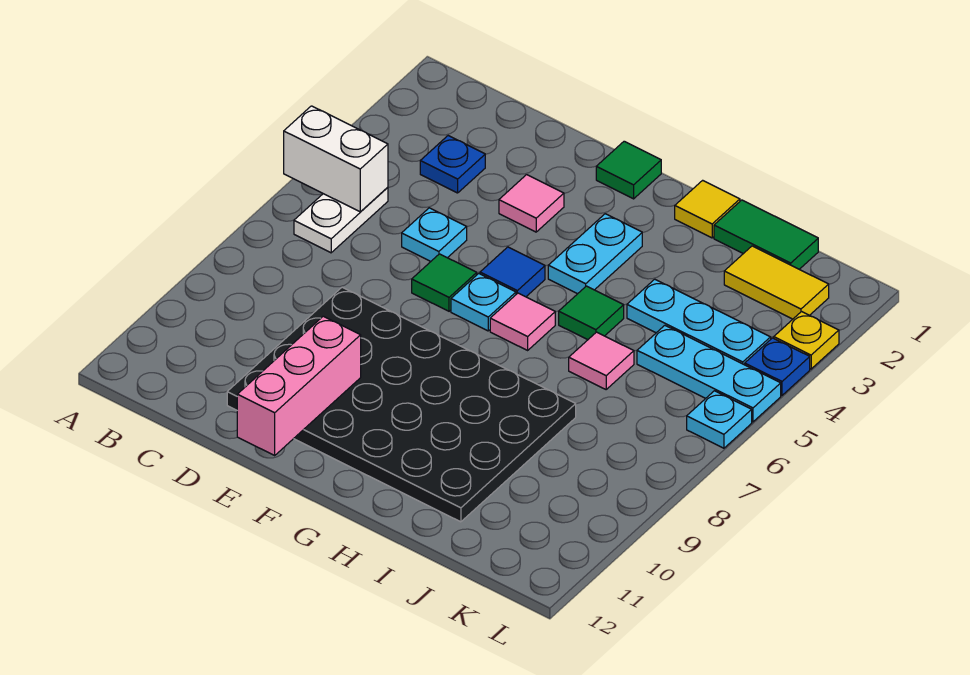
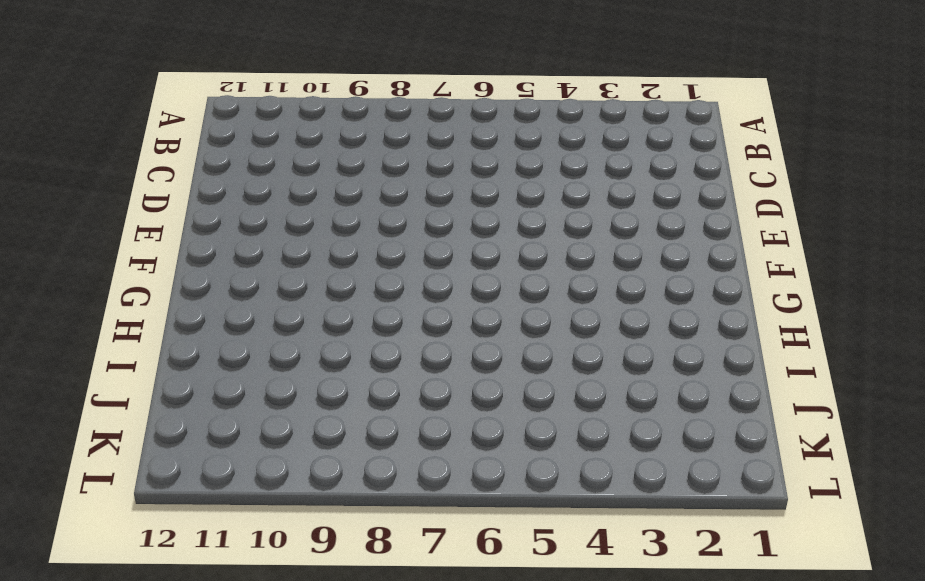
none -> white plate B5:B6 level 1
none -> blue plate C3 level 1
none -> cyan plate D5 level 1

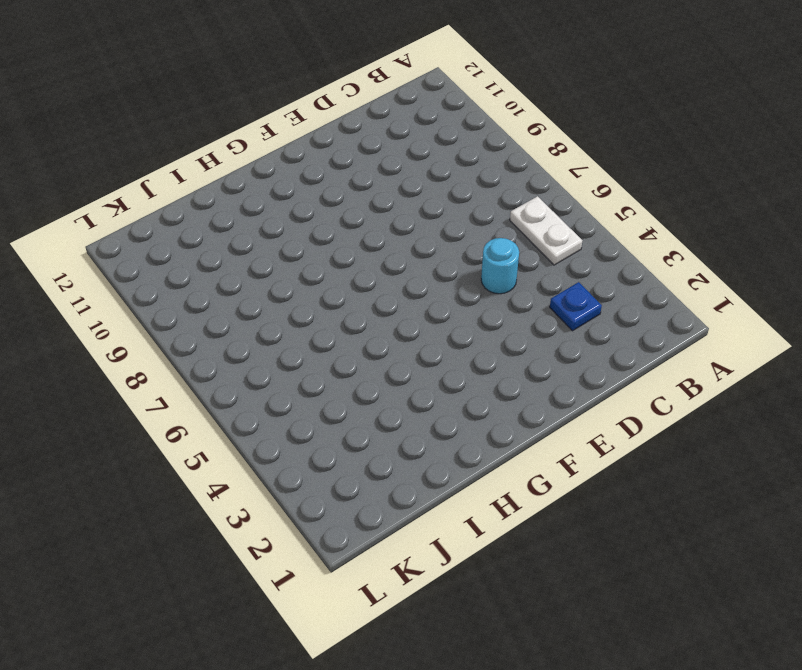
cyan round brick D5 level 1 -> cyan plate D5 level 1
none -> black plate D8:I11 level 1
none -> pink tile E3 level 1
none -> green tile E6 level 1

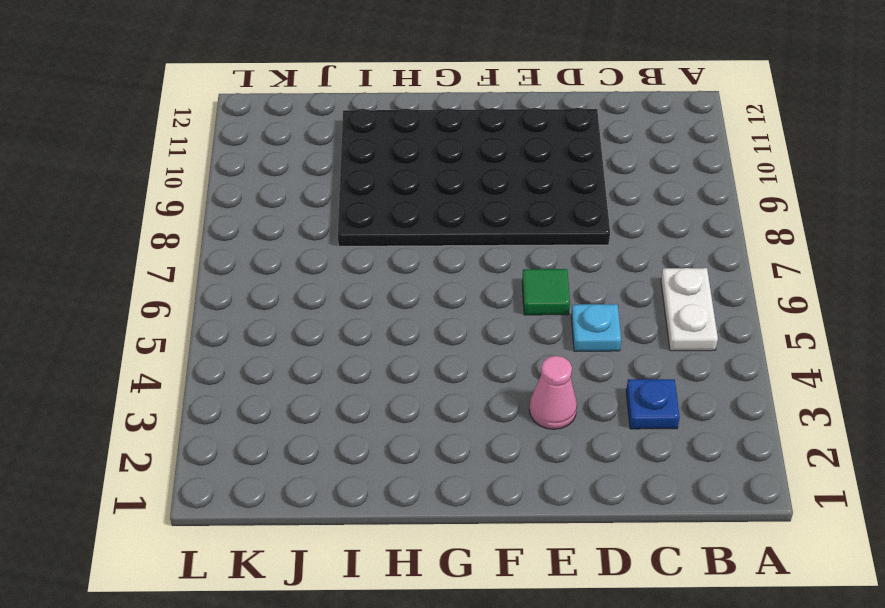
pink cone E3 level 1 -> pink tile E3 level 1
none -> green tile F1 level 1
none -> blue tile F5 level 1
none -> cyan plate F6 level 1

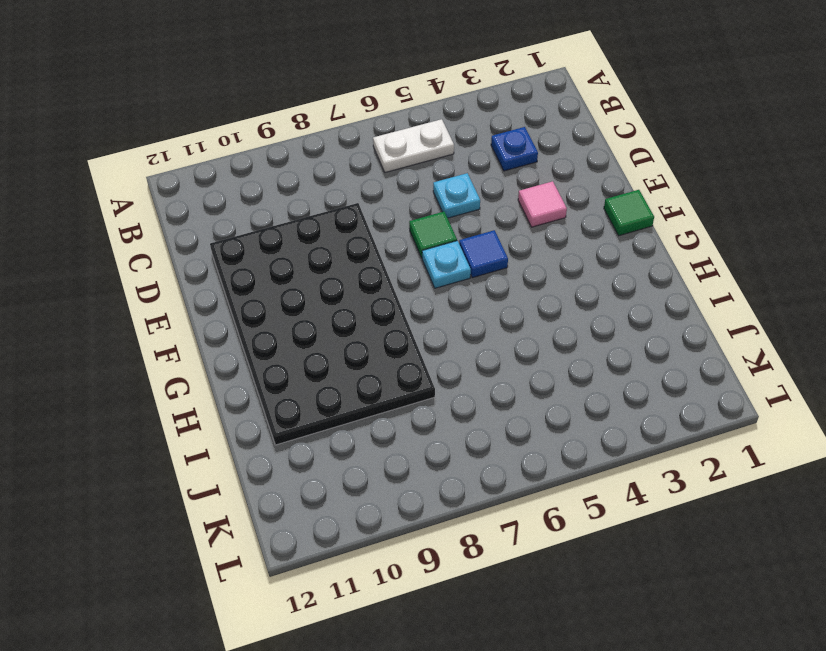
none -> cyan plate G3:G4 level 1
none -> pink tile G6 level 1
none -> yellow tile H1 level 1

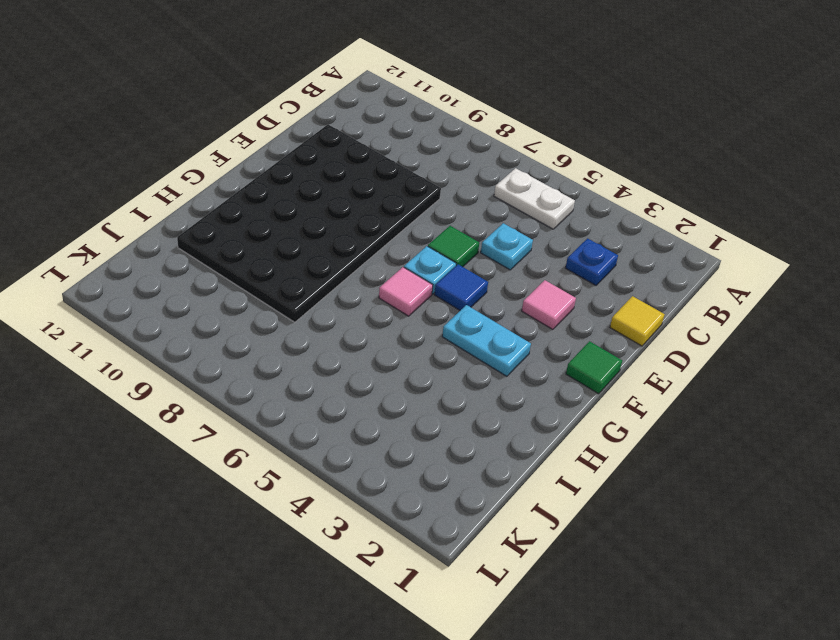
yellow tile D1 level 1 -> yellow tile H1 level 1
none -> green tile H5 level 1
none -> green tile I1:J1 level 1
none -> cyan plate I4:K4 level 1

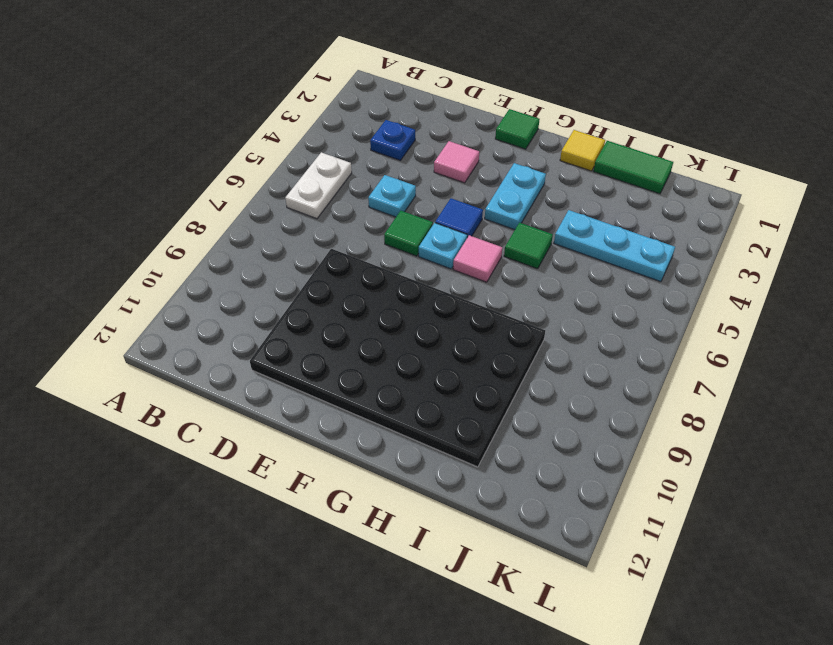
none -> pink tile I6 level 1
none -> yellow tile J2:K2 level 1
none -> cyan plate J5:L5 level 1

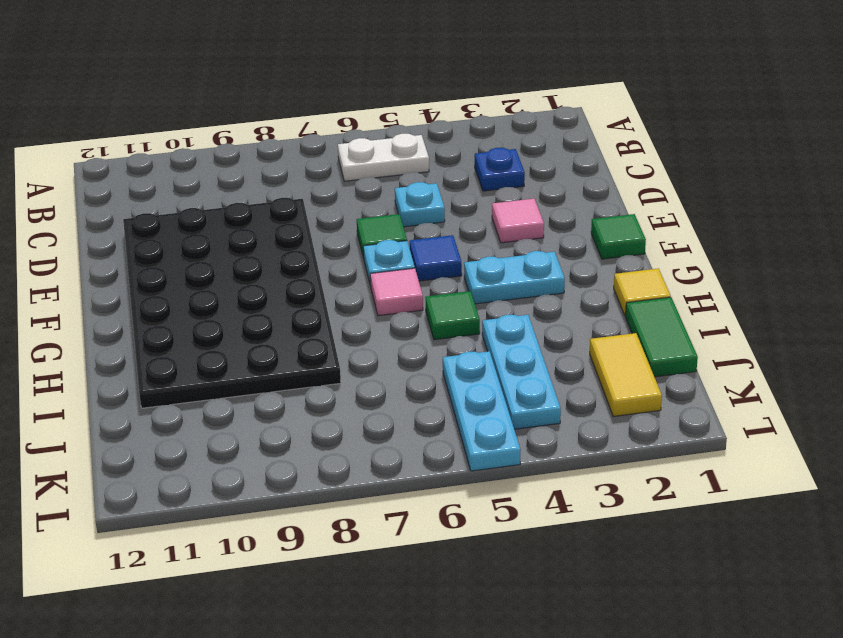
none -> pink tile I6 level 1
none -> yellow plate L3 level 1
none -> blue plate L4 level 1

